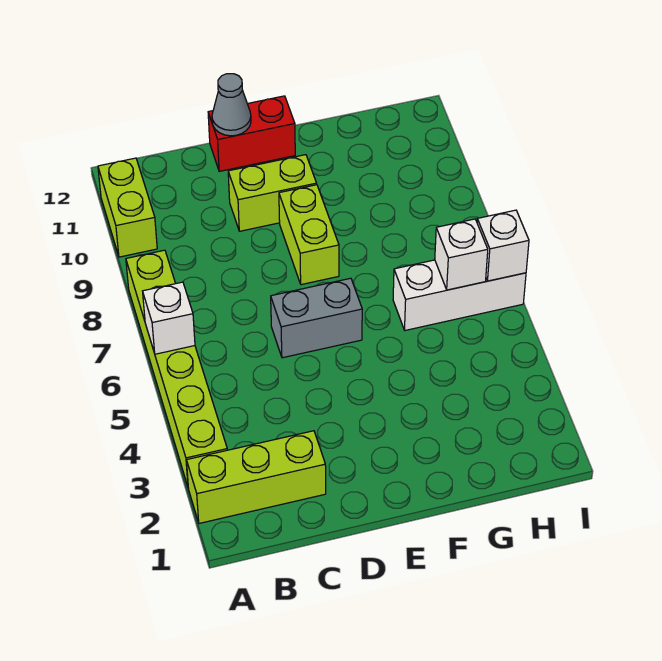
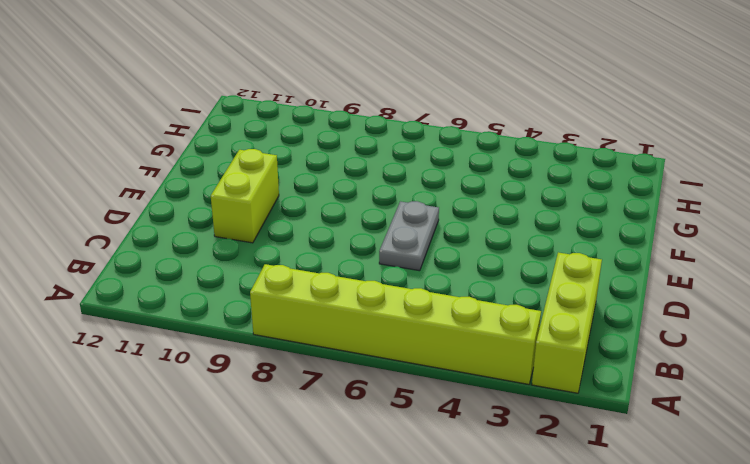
grey plate D6:E6 level 1 -> grey brick D6:E6 level 1
none -> lime brick A10:A11 level 1
none -> red brick D12:E12 level 1
none -> lime brick E8:E9 level 1

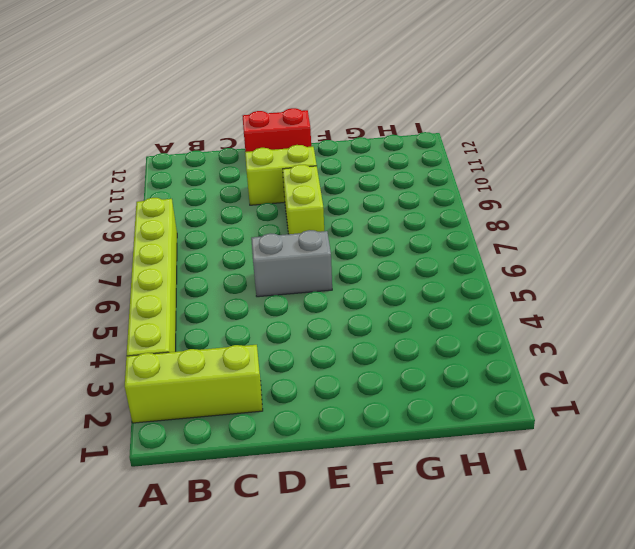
none -> lime brick A10:A11 level 1
none -> white brick G6:I6 level 1
none -> white brick A6 level 2

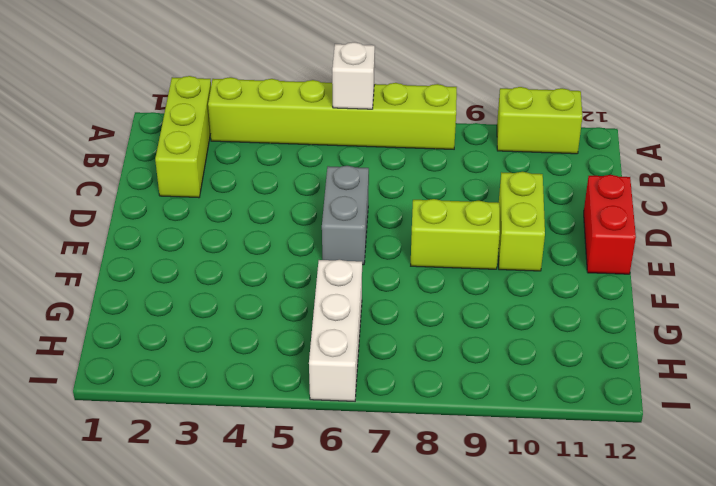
none -> grey cone D12 level 2
none -> white brick H6 level 2
none -> white brick I6 level 2

